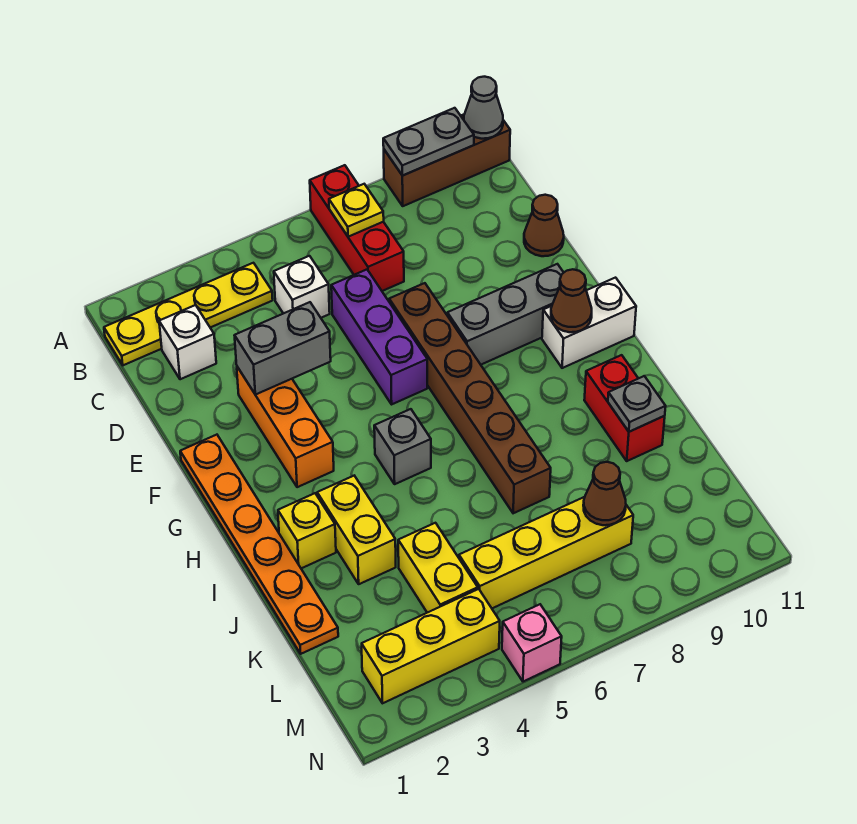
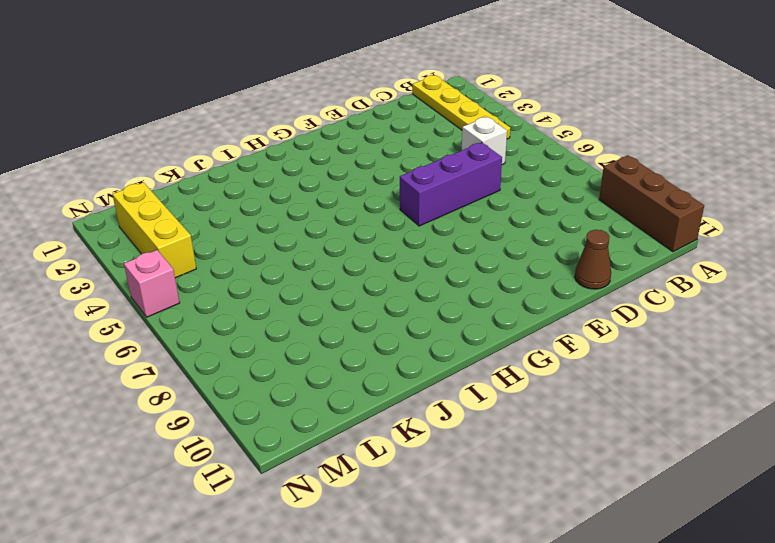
none -> red brick A7:C7 level 1
none -> white brick C2 level 1
none -> orange brick E3:G3 level 1

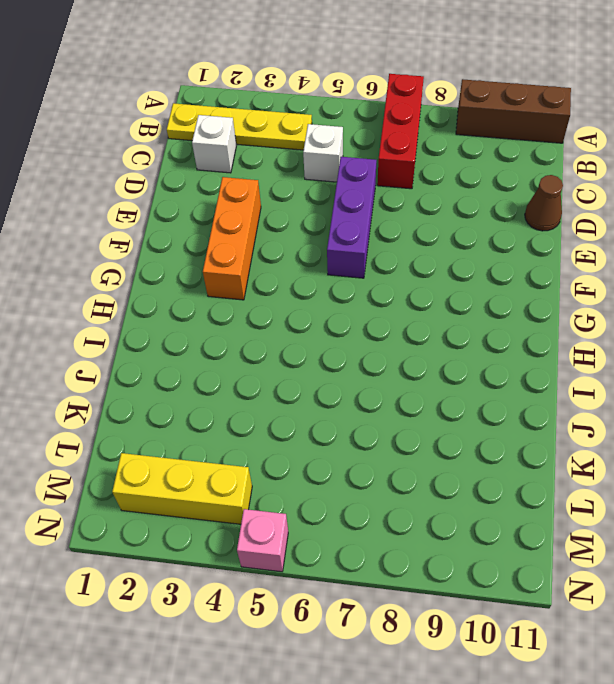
none -> brown brick E7:J7 level 1
none -> orange plate F1:K1 level 1
none -> grey brick F8:F10 level 1

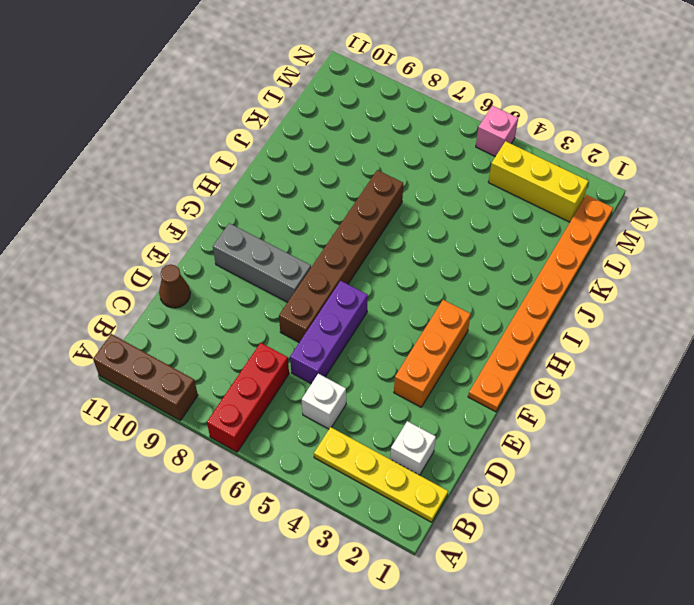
orange plate F1:M1 level 1 -> orange plate F1:K1 level 1
none -> white brick G10:G11 level 1
none -> grey brick H5 level 1
none -> yellow brick I2 level 1

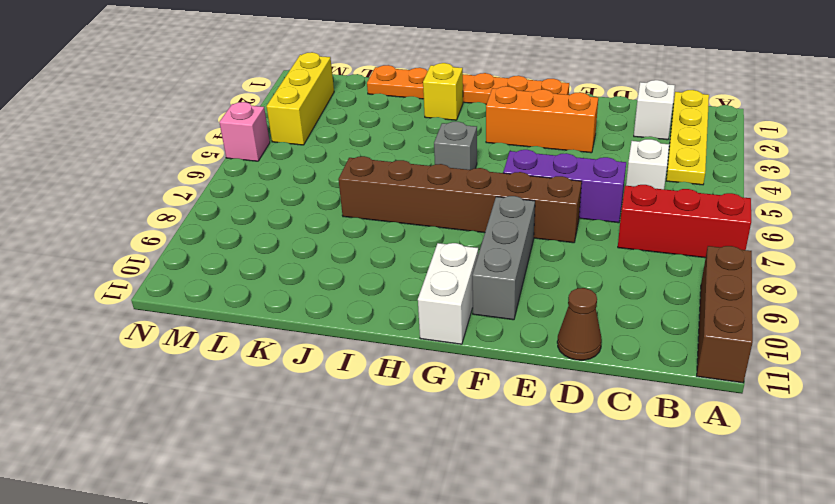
none -> yellow brick I3:J3 level 1
none -> red brick I10:J10 level 1
none -> yellow brick K4:L4 level 1

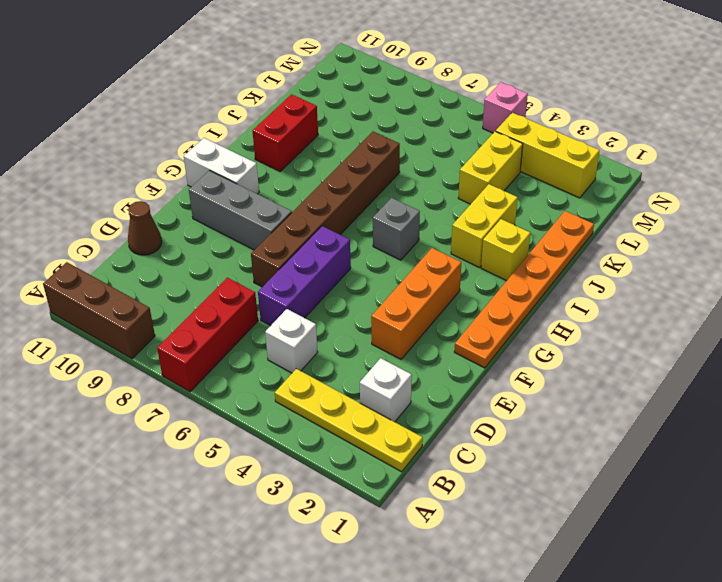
none -> yellow brick L5:L8 level 1
none -> grey plate A9:A10 level 2
none -> grey cone A11 level 2

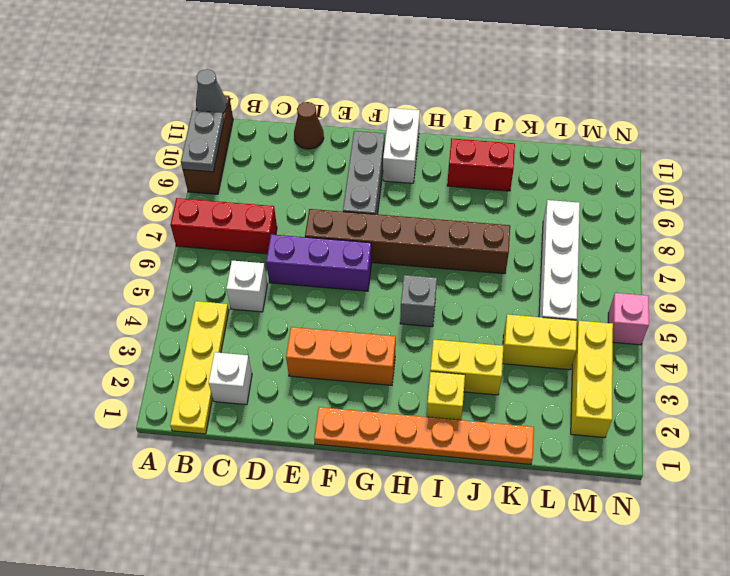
white brick L5:L8 level 1 -> yellow brick L5:L8 level 1
none -> yellow plate B7 level 2
none -> grey brick E3:E4 level 2
none -> brown cone G10 level 2

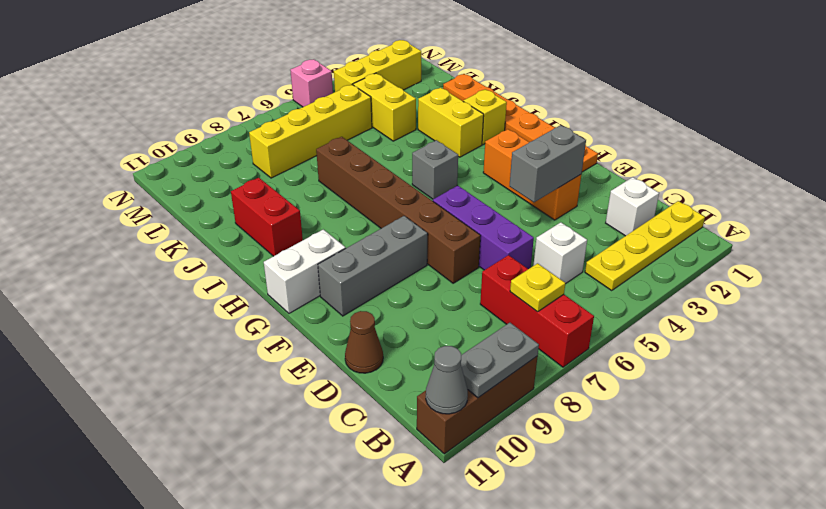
none -> brown cone G10 level 2
none -> grey plate J10 level 2
none -> brown cone L8 level 2

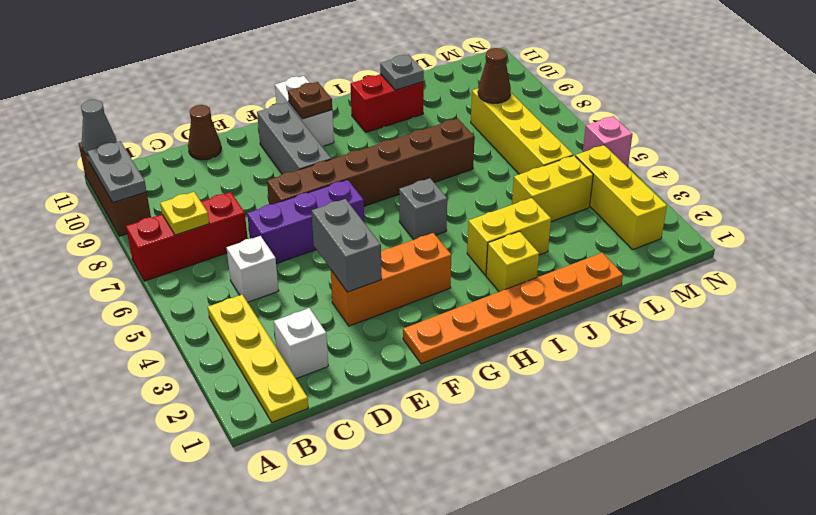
brown plate G10 level 2 -> brown cone G10 level 2

